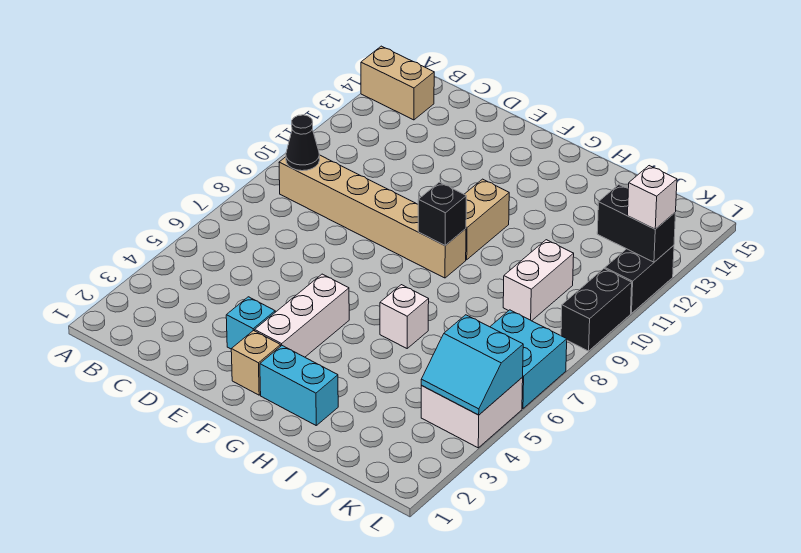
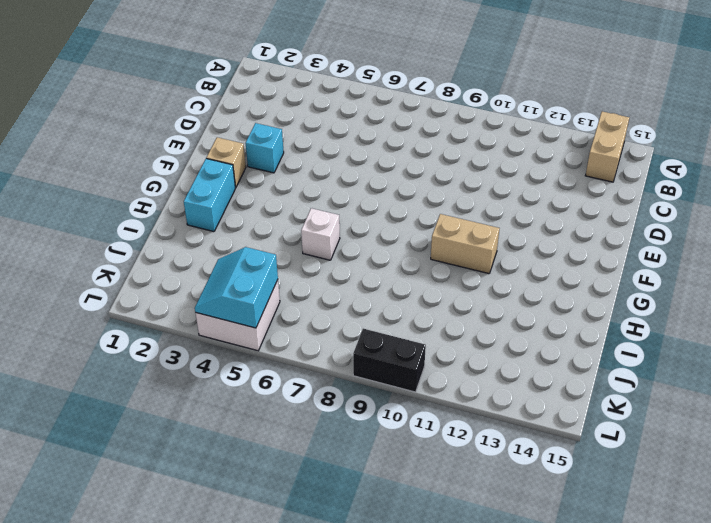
none -> tan brick B9:G9 level 1
none -> white brick F3:F5 level 1
none -> white brick J9:J10 level 1

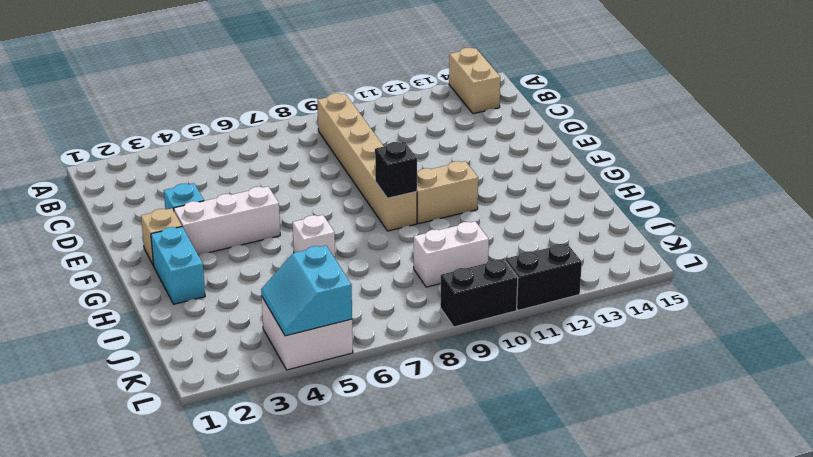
none -> cyan brick K6:L7 level 1
none -> black cone B9 level 2
none -> black brick K12:L12 level 2

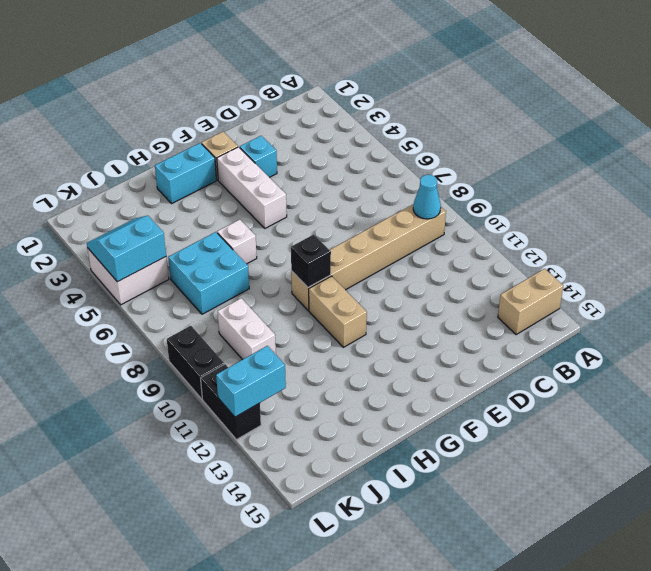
cyan cone B9 level 2 -> black cone B9 level 2
cyan brick I6:J7 level 1 -> cyan brick K6:L7 level 1
cyan brick K12:L12 level 2 -> black brick K12:L12 level 2
none -> white brick L12 level 3

